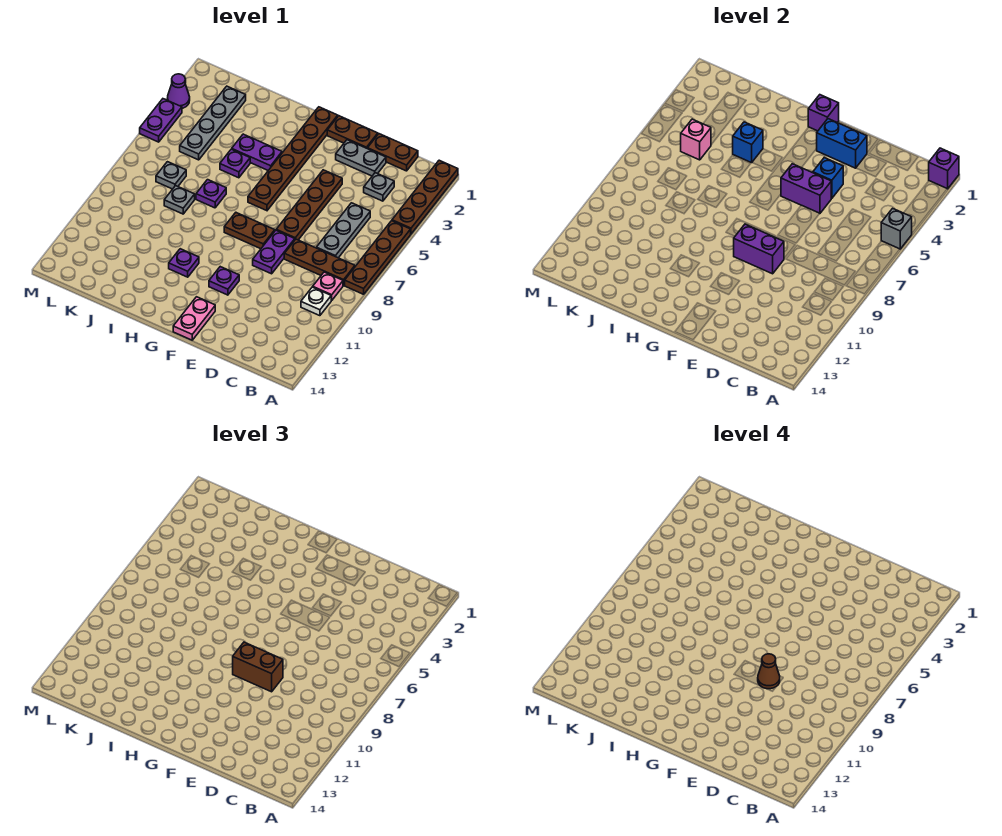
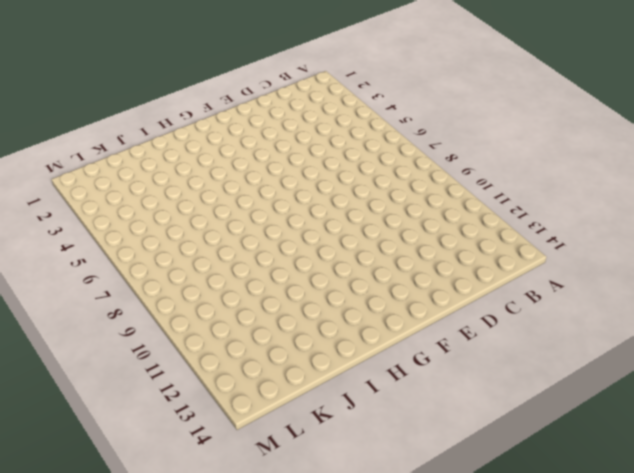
none -> brown plate A1:A4 level 1
none -> brown plate A5:A8 level 1
none -> brown plate B8:D8 level 1
none -> pink plate B9 level 1

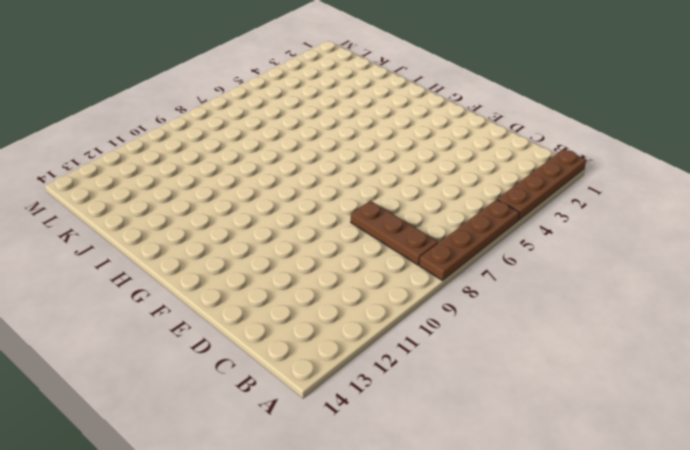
none -> pink plate B9 level 1
none -> white plate B10 level 1
none -> brown plate C1:D1 level 1
none -> grey plate C3 level 1

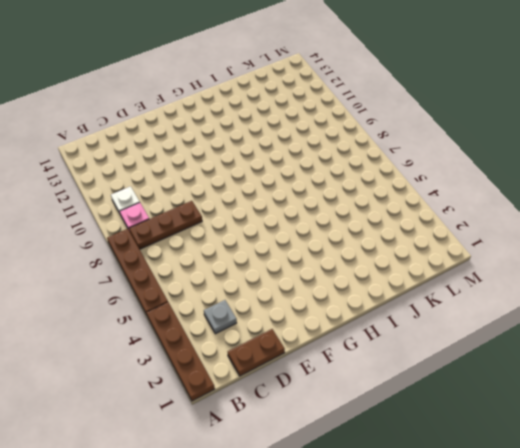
none -> grey plate C5:C7 level 1
none -> grey plate D2:E2 level 1
none -> brown plate E1:F1 level 1
none -> brown plate E4:E7 level 1

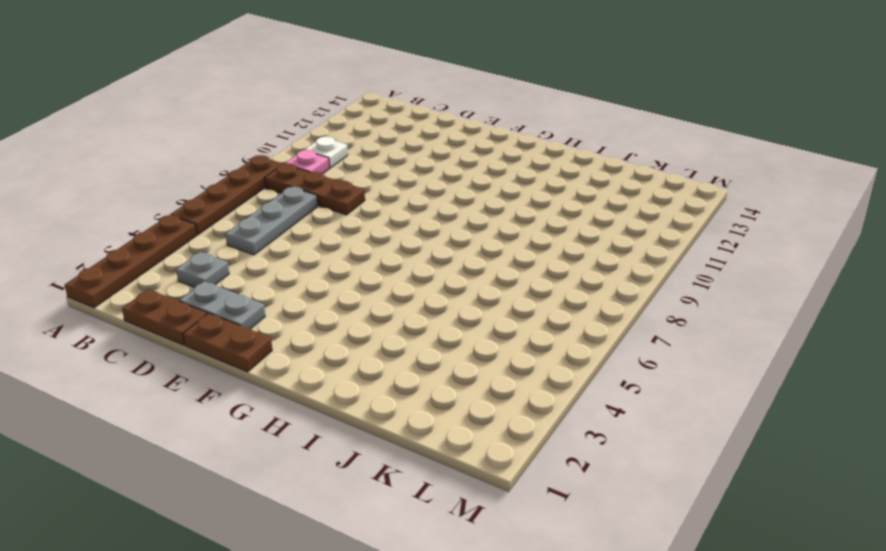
none -> brown plate E4:E7 level 1
none -> purple plate E8:E9 level 1
none -> brown plate F8:G8 level 1
none -> purple plate F11 level 1

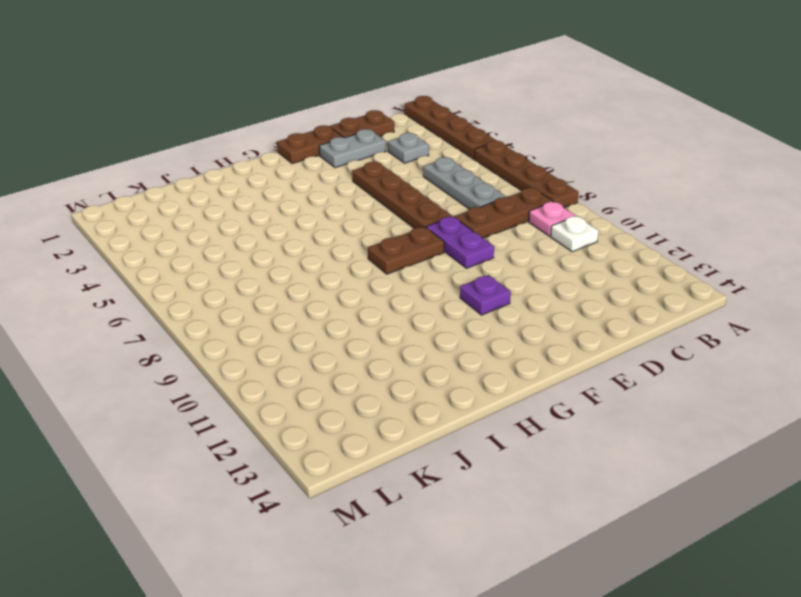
none -> pink plate F13:F14 level 1
none -> brown plate G1:G6 level 1
none -> purple plate H4:I4 level 1
none -> purple plate H11 level 1

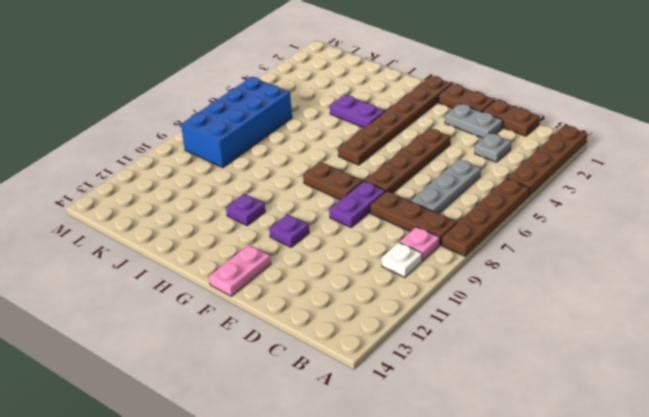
blue brick K6:L9 level 1 -> grey plate K7 level 1
none -> purple plate I5 level 1
none -> purple plate I7 level 1
none -> grey plate J8 level 1
none -> grey plate K2:K5 level 1

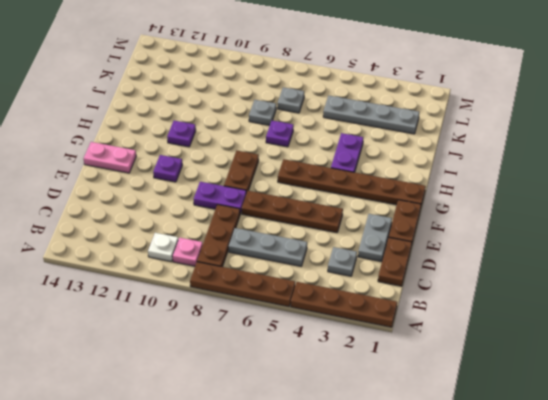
none -> purple plate I5 level 1
none -> purple cone M3 level 1
none -> purple plate M4:M5 level 1
none -> purple brick A1 level 2

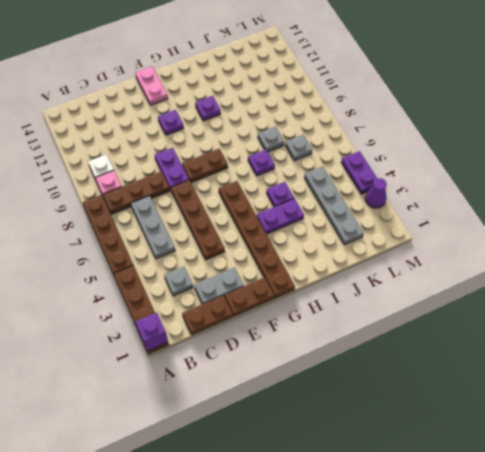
none -> grey brick A5 level 2
none -> blue brick E2:F2 level 2
none -> blue brick E4 level 2
none -> purple brick E5:F5 level 2

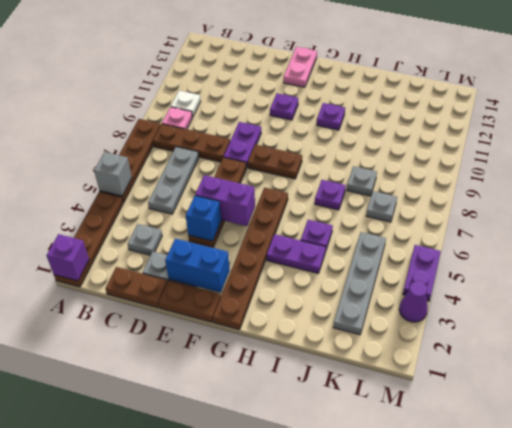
none -> purple brick E9:F9 level 2
none -> purple brick G1 level 2
none -> blue brick I4 level 2
none -> pink brick K5 level 2

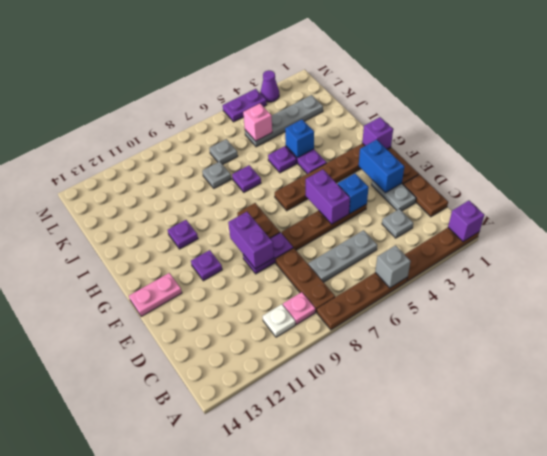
none -> brown brick E9:F9 level 3
none -> brown cone E9 level 4

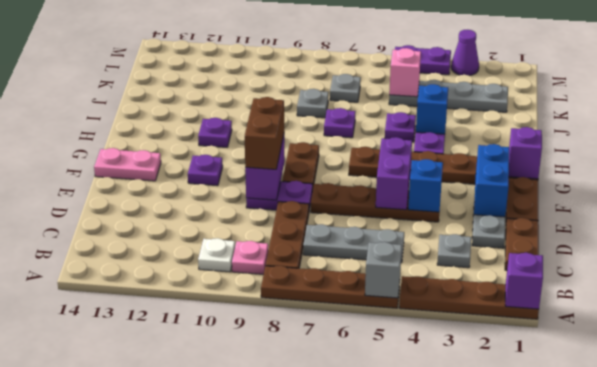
none -> brown cone E9 level 4

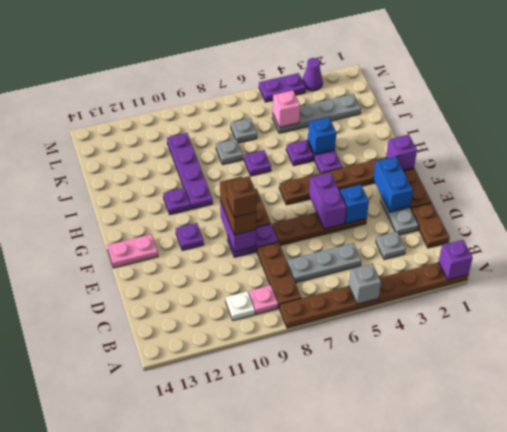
brown brick E9 level 4 -> brown cone E9 level 4
purple plate H10:K10 level 1 -> none

